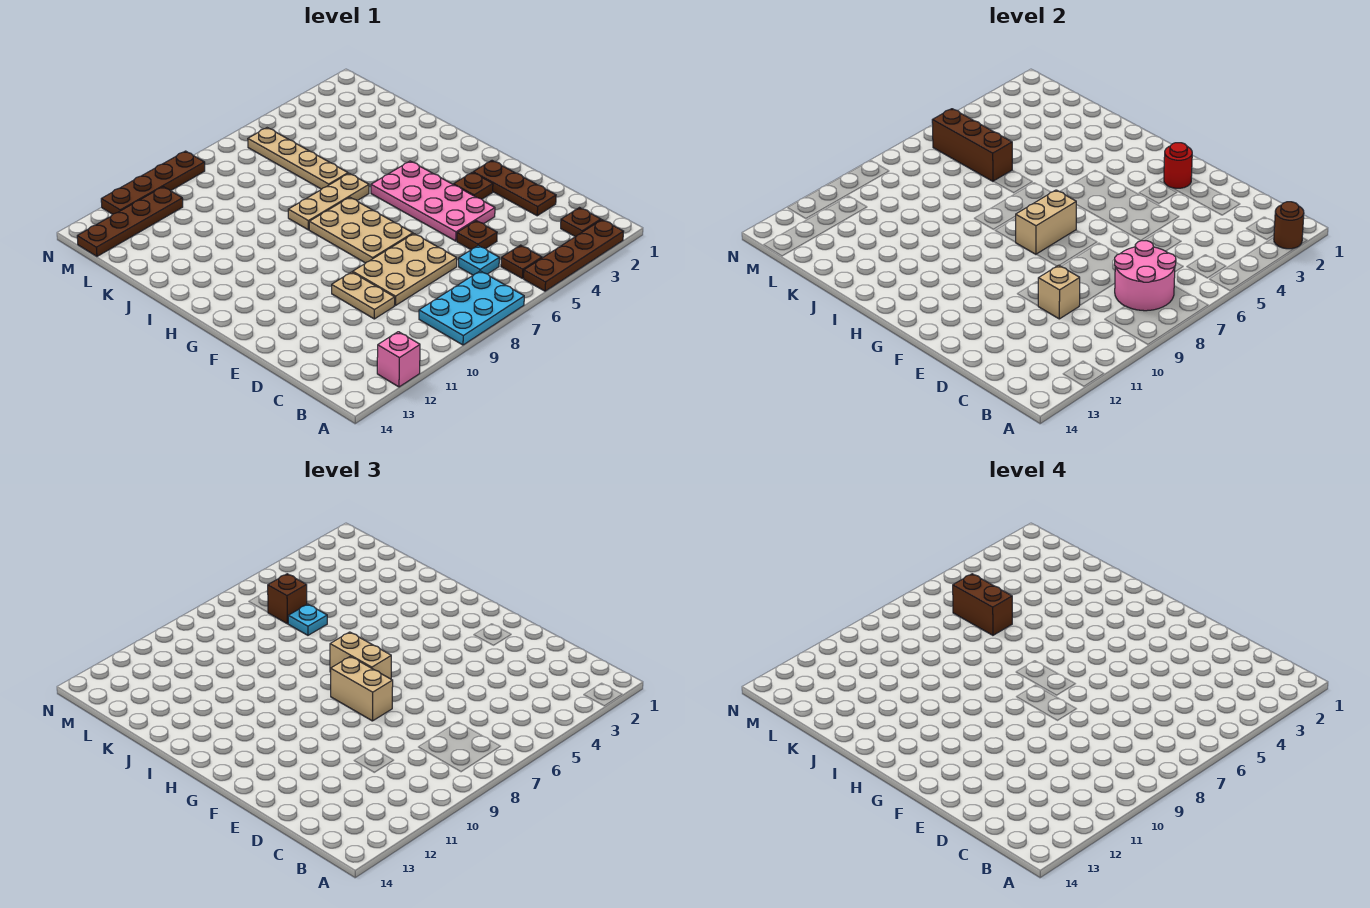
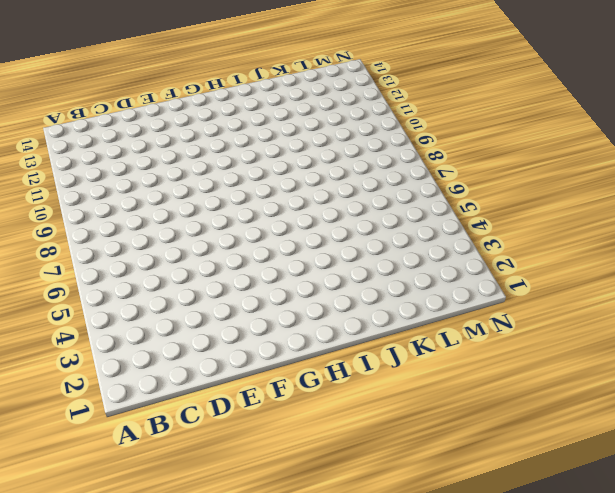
none -> brown plate A2:A5 level 1
none -> cyan plate A7:B9 level 1
none -> pink brick A12 level 1

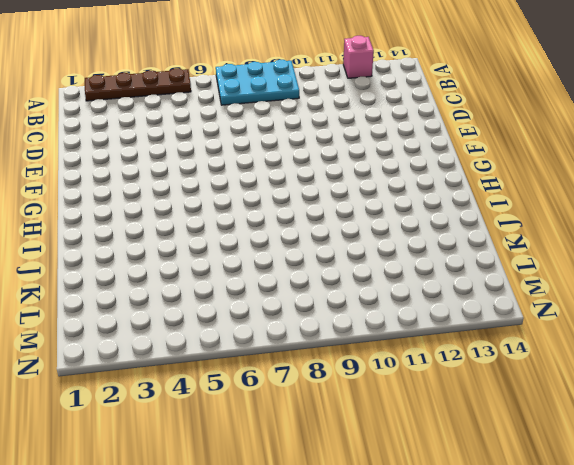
none -> brown plate B2 level 1
none -> brown plate B5 level 1
none -> cyan plate C6 level 1

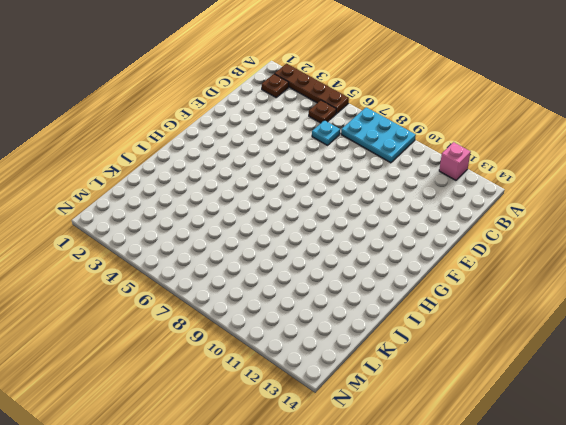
none -> brown plate D2:F2 level 1
none -> brown plate D5 level 1
none -> tan plate D7:E9 level 1

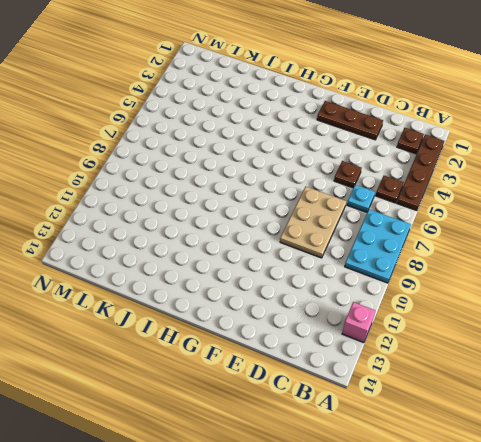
none -> tan plate D10:E10 level 1
none -> pink plate E4:H5 level 1
none -> brown plate F3 level 1

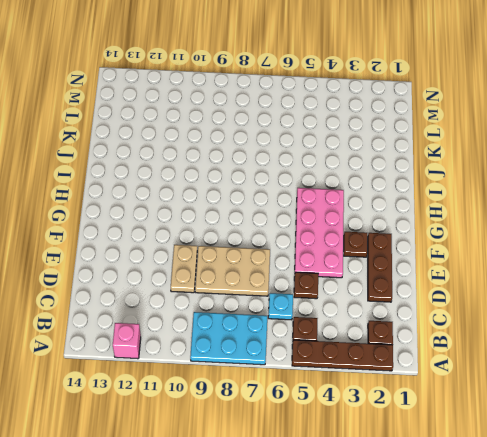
none -> tan plate F7:H8 level 1
none -> tan plate I6:I8 level 1
none -> tan plate J6:M6 level 1

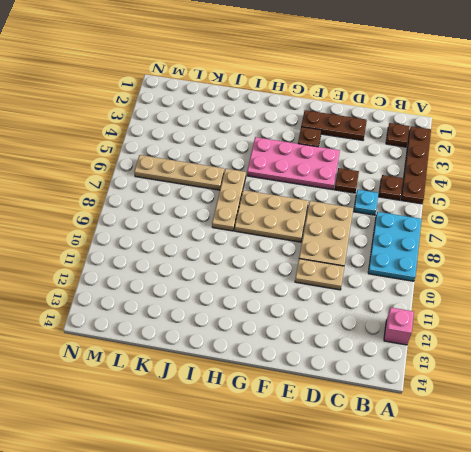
none -> brown plate M11:M14 level 1
none -> brown plate N9:N12 level 1
none -> brown round brick A2 level 2

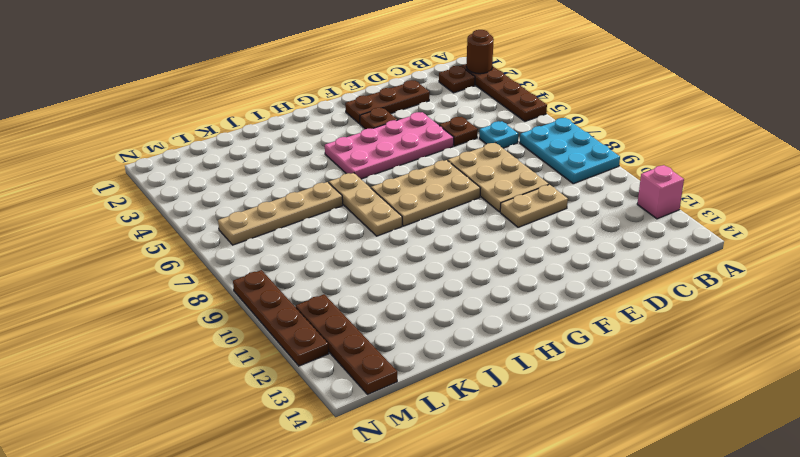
none -> brown plate B5 level 1
none -> pink round brick B7:C8 level 2
none -> tan brick D10 level 2

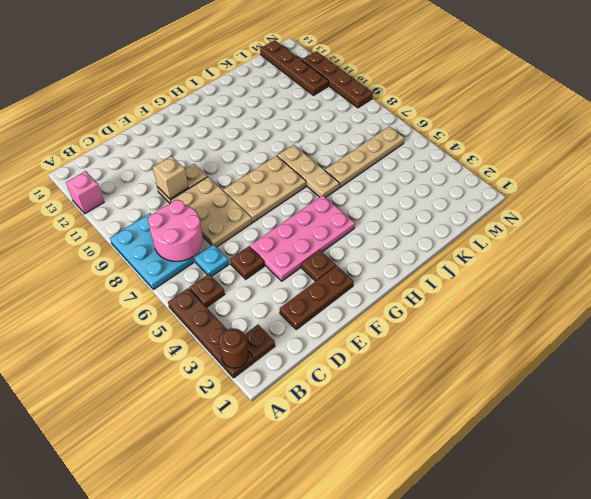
none -> red round brick F2 level 2
none -> tan brick G7:G8 level 2
none -> brown brick K6:M6 level 2

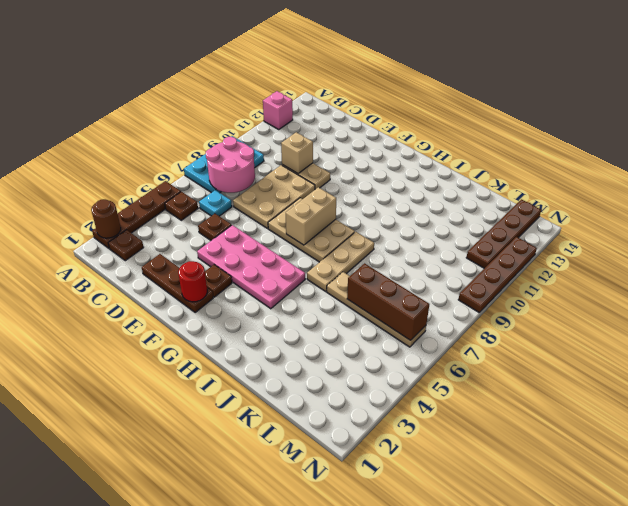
none -> tan brick F8:G8 level 3
none -> tan brick G7:H7 level 3
none -> cyan plate K6 level 3

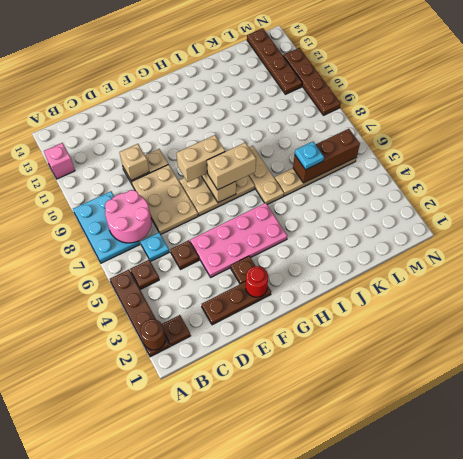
none -> brown brick L6 level 3
none -> brown brick K6:L6 level 4

